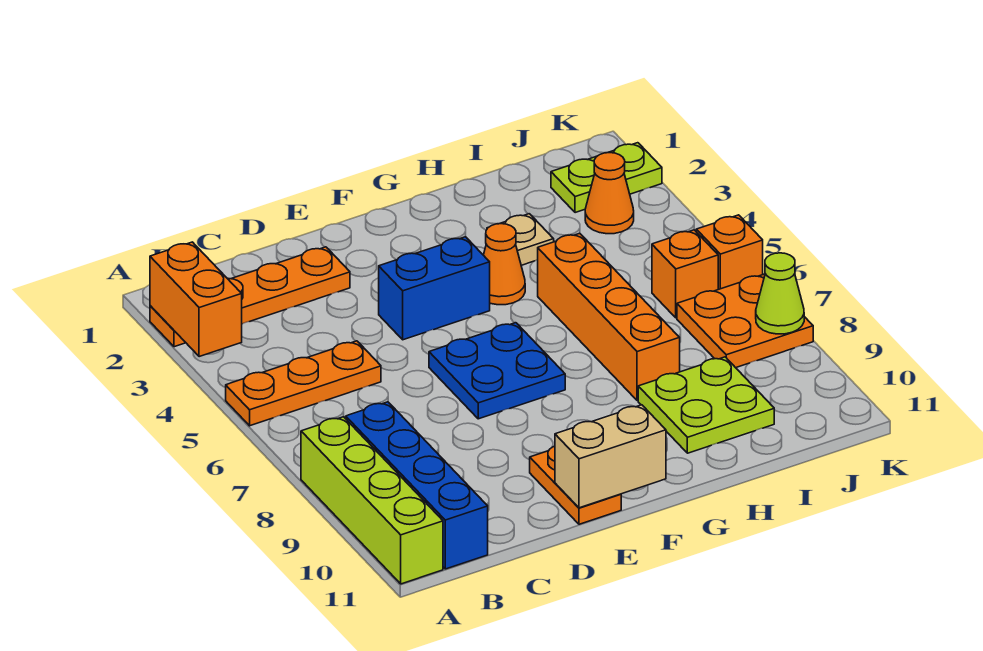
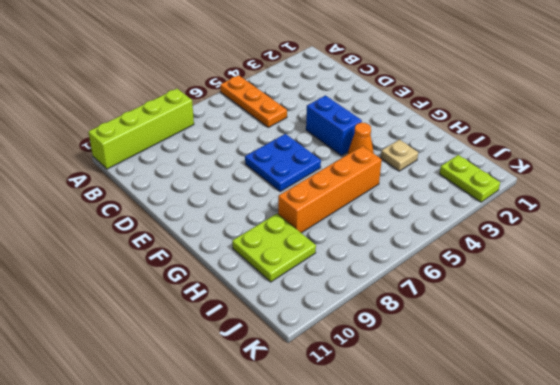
none -> orange plate A2:D2 level 1
none -> blue brick B8:B11 level 1
none -> orange plate E10:E11 level 1

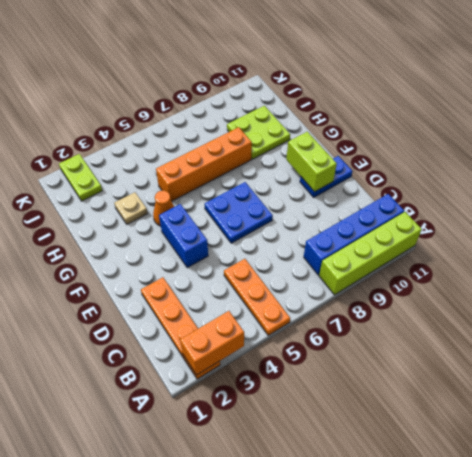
blue plate E10:E11 level 1 -> orange plate E10:E11 level 1
lime brick E10:F10 level 2 -> none
none -> orange cone J3 level 1
none -> orange brick J6 level 1
none -> orange plate J7:K8 level 1

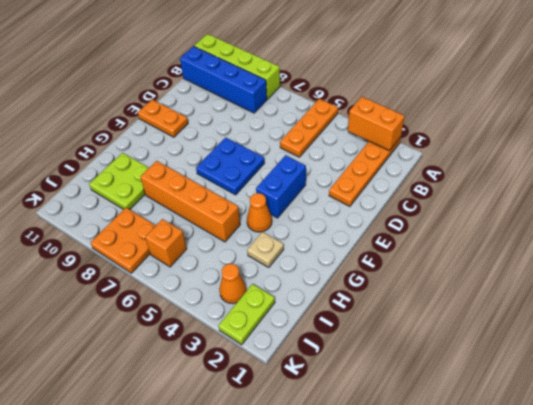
none -> orange brick K6 level 1
none -> tan brick E11:F11 level 2
none -> lime cone K8 level 2

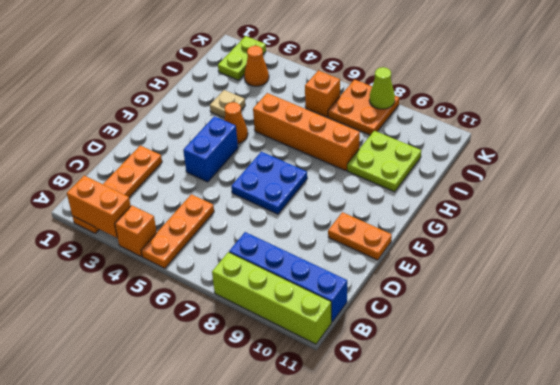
orange brick A4 level 1 -> orange brick K6 level 1
none -> tan brick E11:F11 level 2

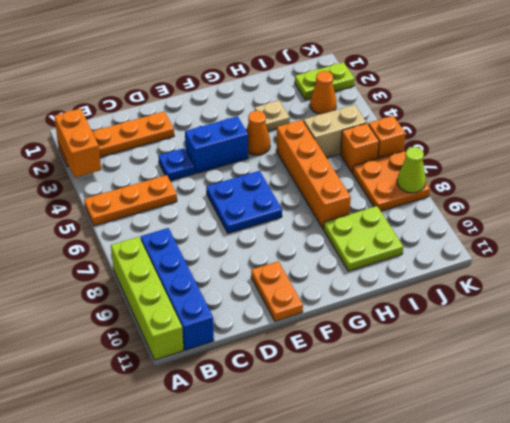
blue plate D4 level 1 -> none
tan brick I5:J5 level 1 -> tan brick E11:F11 level 2

